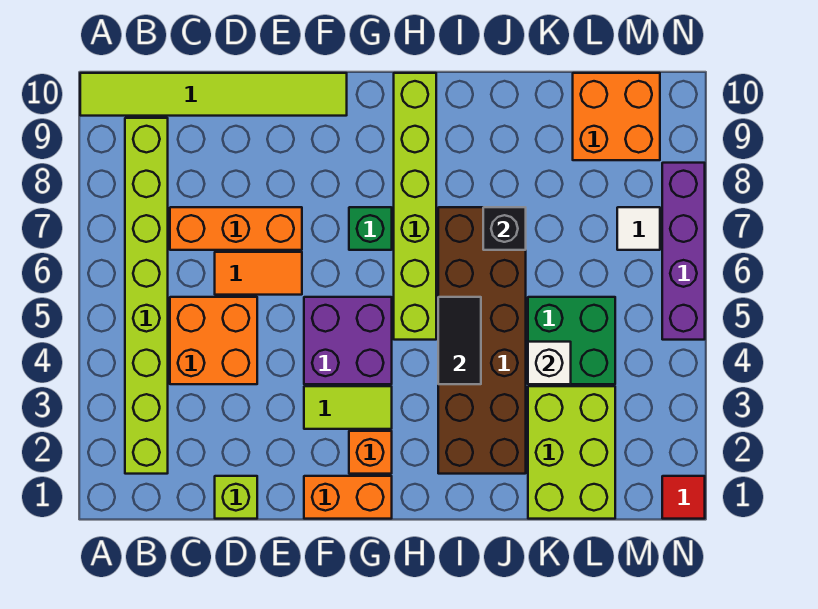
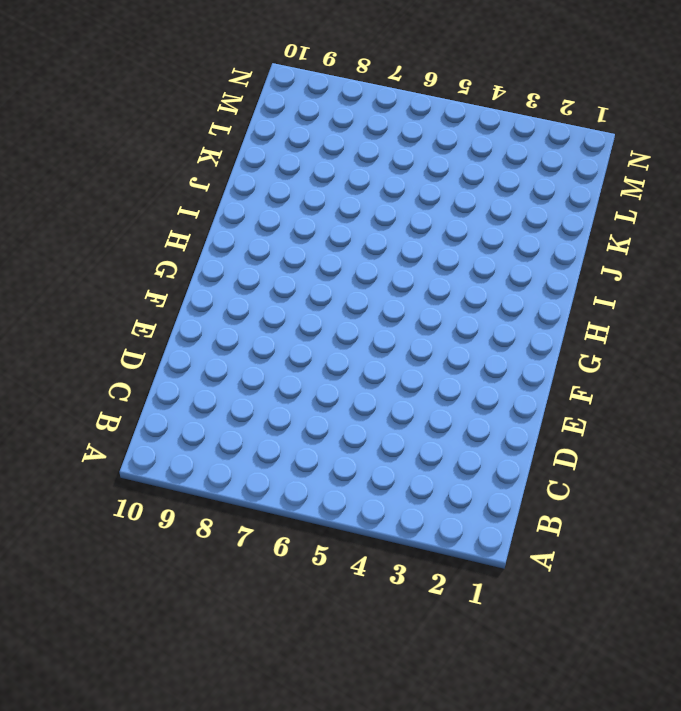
none -> lime tile A10:F10 level 1
none -> lime brick B2:B9 level 1
none -> orange brick C4:D5 level 1

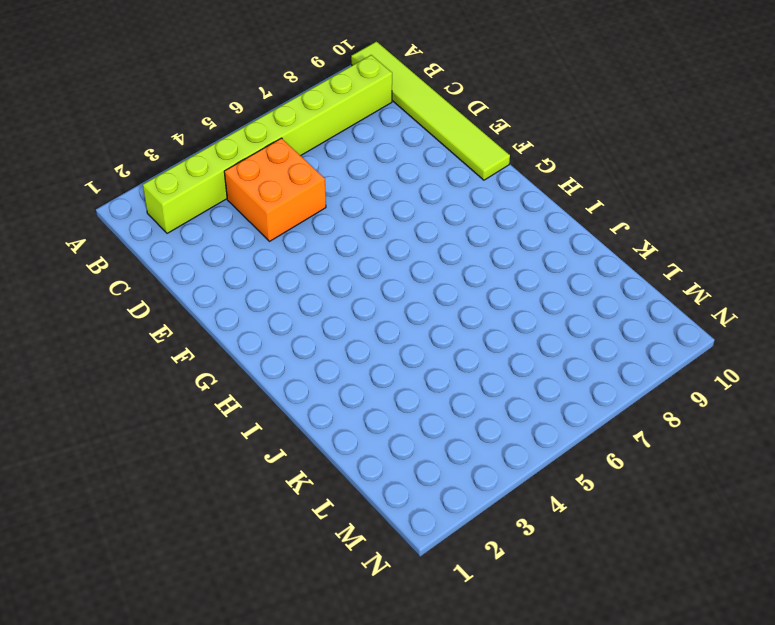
none -> orange brick C7:E7 level 1
none -> lime brick D1 level 1
none -> orange tile D6:E6 level 1

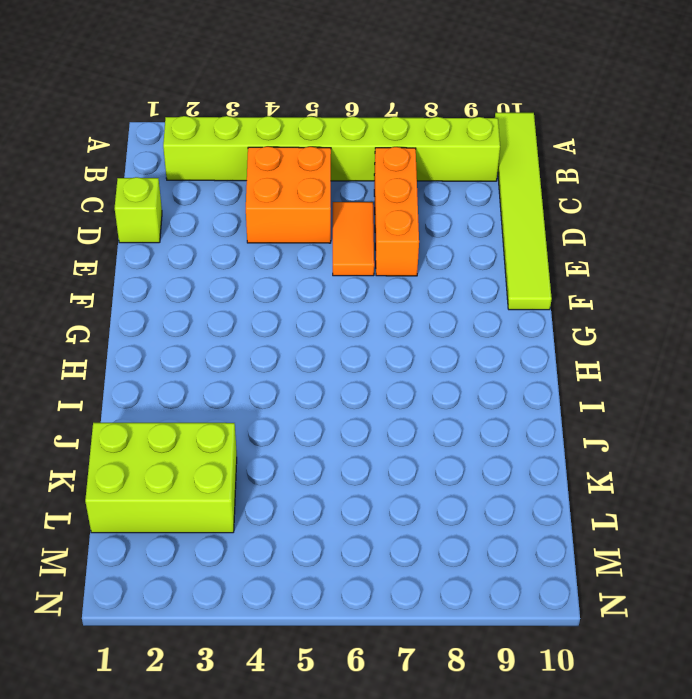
none -> orange brick F1:G1 level 1
none -> lime tile F3:G3 level 1
none -> purple brick F4:G5 level 1

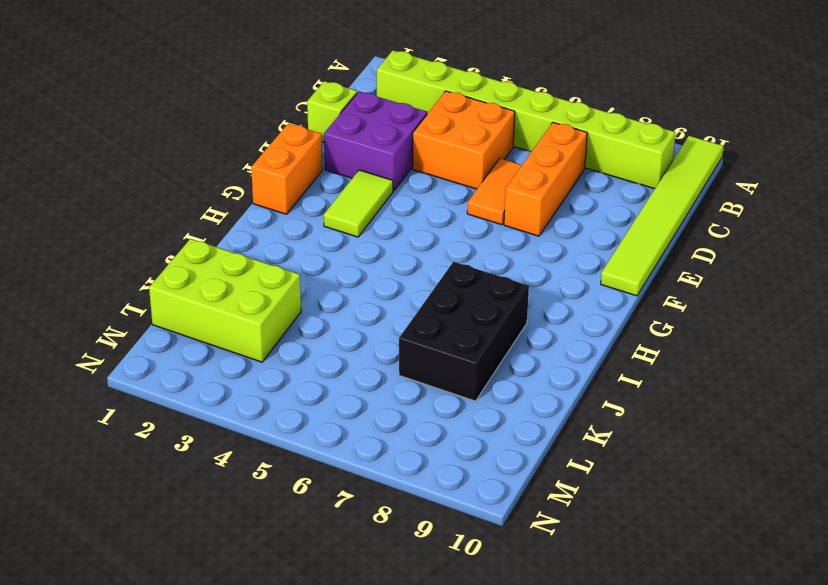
purple brick D2:E3 level 1 -> purple brick F4:G5 level 1
black brick I7:K8 level 1 -> brown brick I2:J7 level 1
none -> orange brick G2 level 1
none -> green brick G7 level 1
none -> lime brick H5:H10 level 1

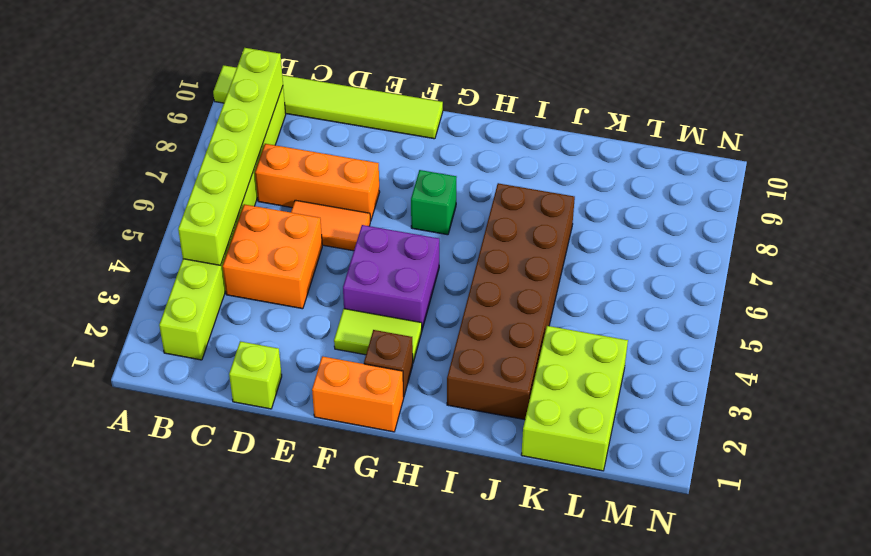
lime brick B4:B9 level 2 -> lime brick H5:H10 level 1
brown brick G2 level 1 -> orange brick G2 level 1
none -> green brick K4:L5 level 1
none -> orange brick L9:M10 level 1
none -> white tile M7 level 1

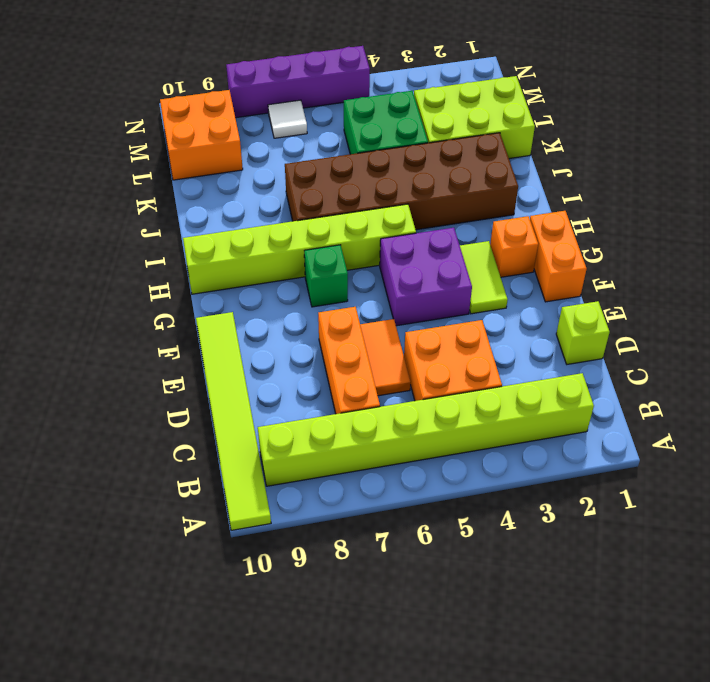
none -> red tile N1 level 1
none -> black tile I4:I5 level 2
none -> black brick J7 level 2

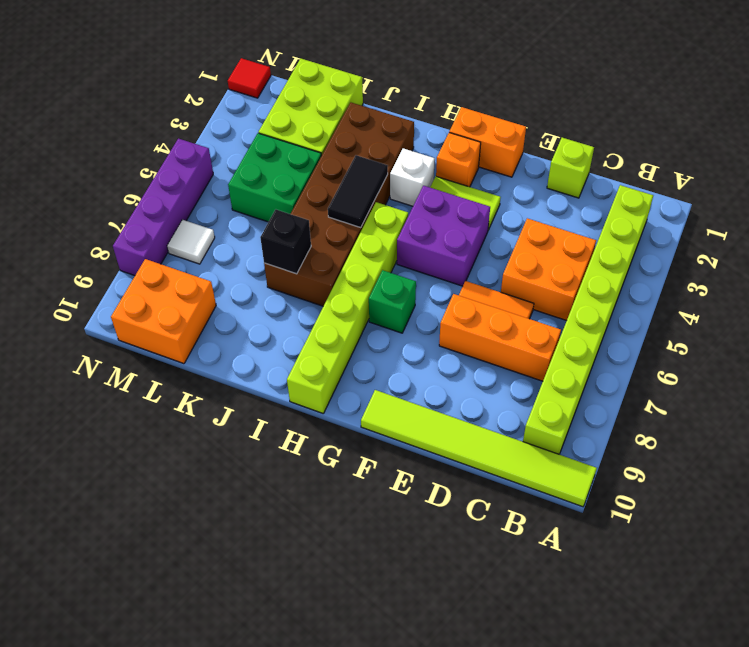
white brick H3 level 1 -> white brick K4 level 2

